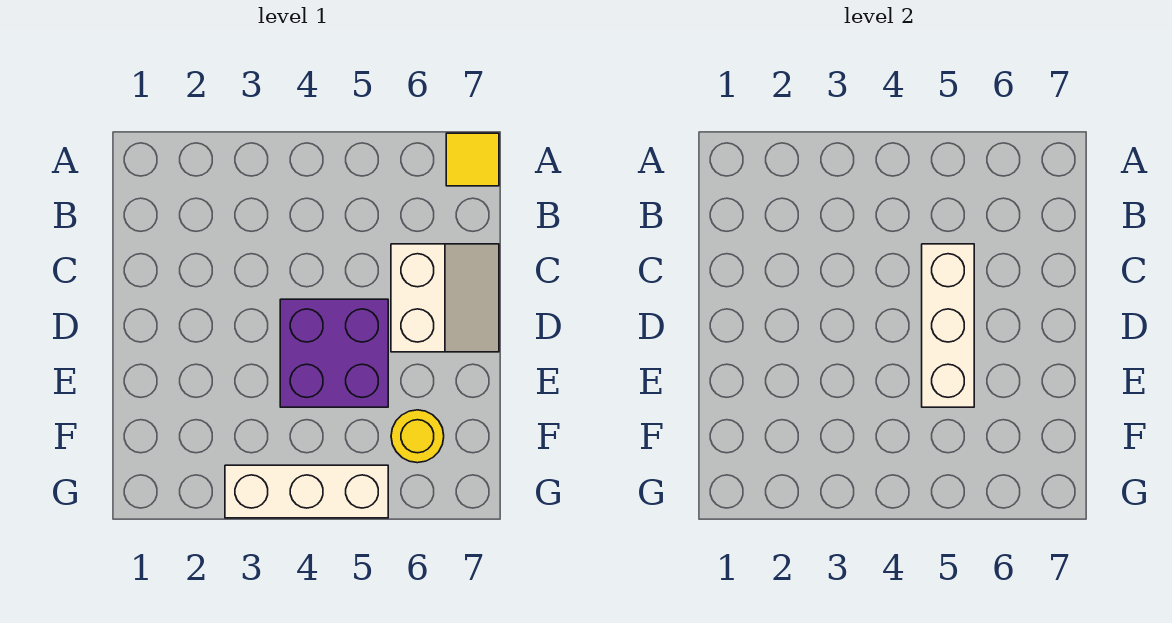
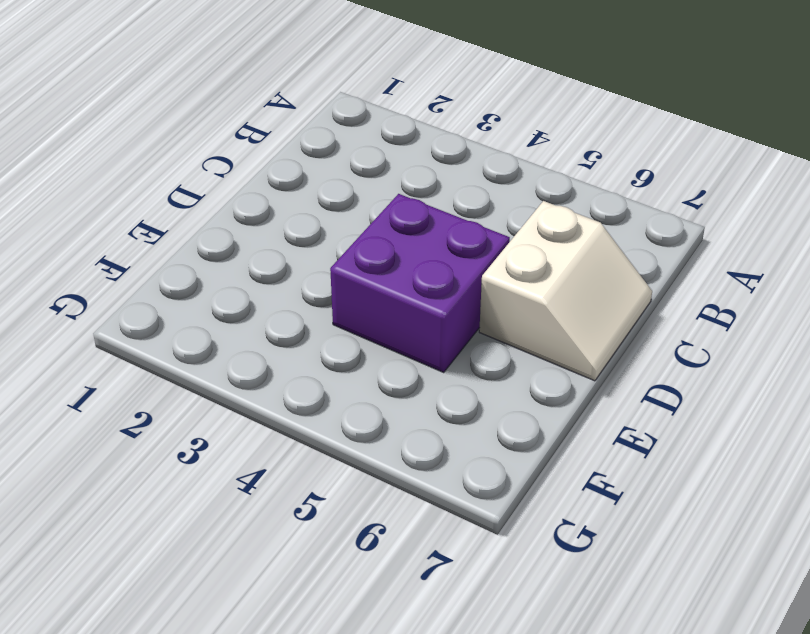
none -> yellow tile A7 level 1
none -> yellow round brick F6 level 1

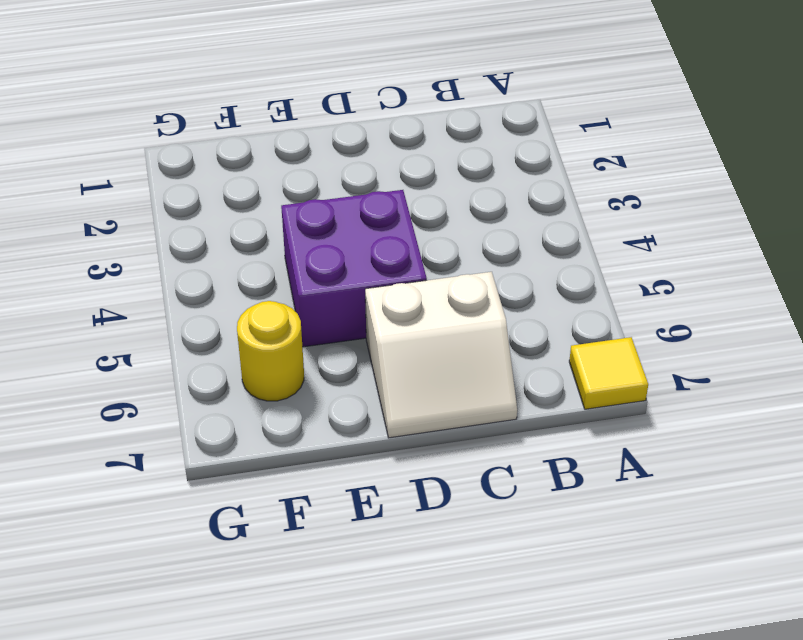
none -> white brick G3:G5 level 1
none -> white brick C5:E5 level 2

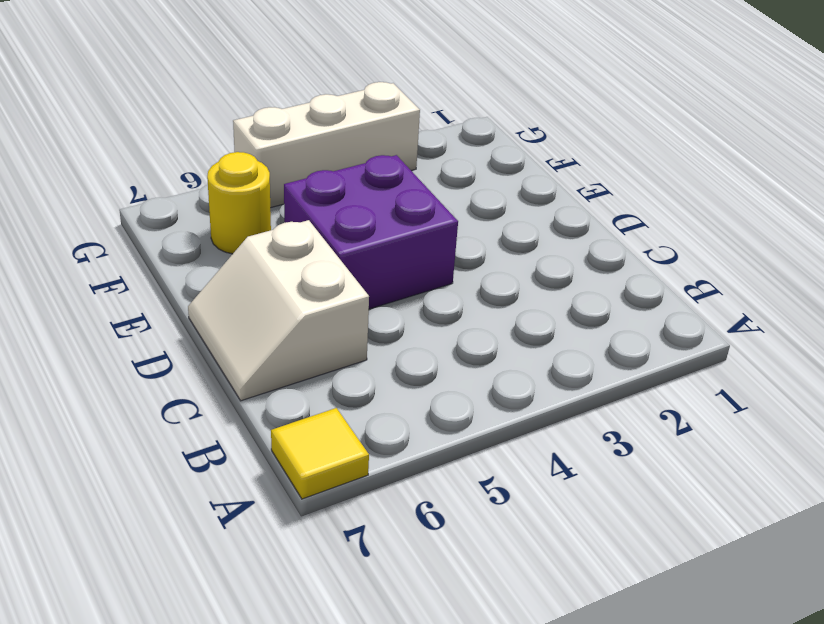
none -> white brick C5:E5 level 2

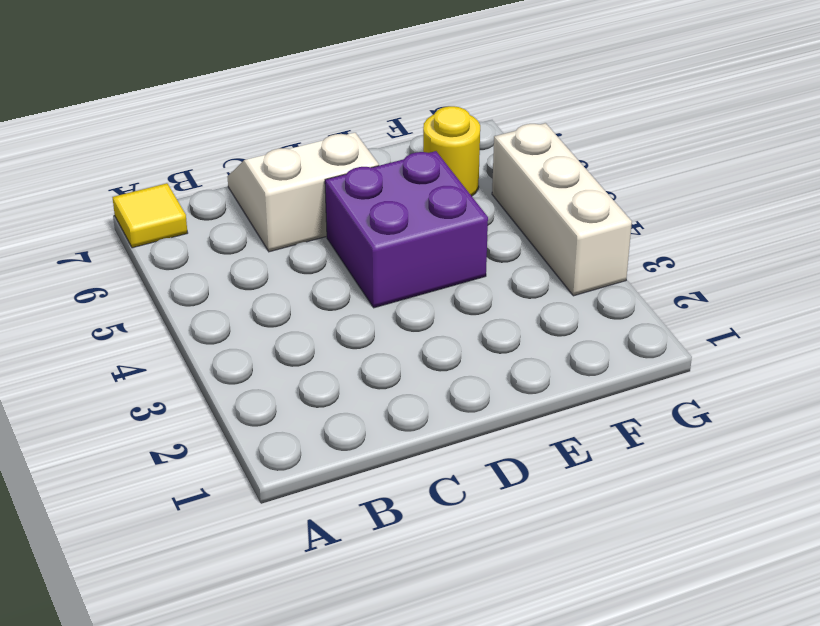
none -> white brick C5:E5 level 2

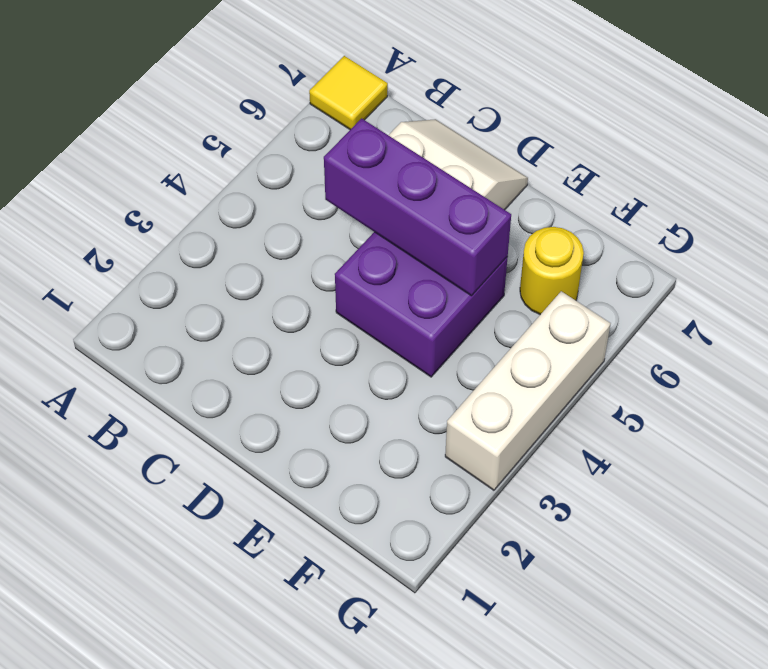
purple brick C5:E5 level 2 -> white brick C5:E5 level 2

